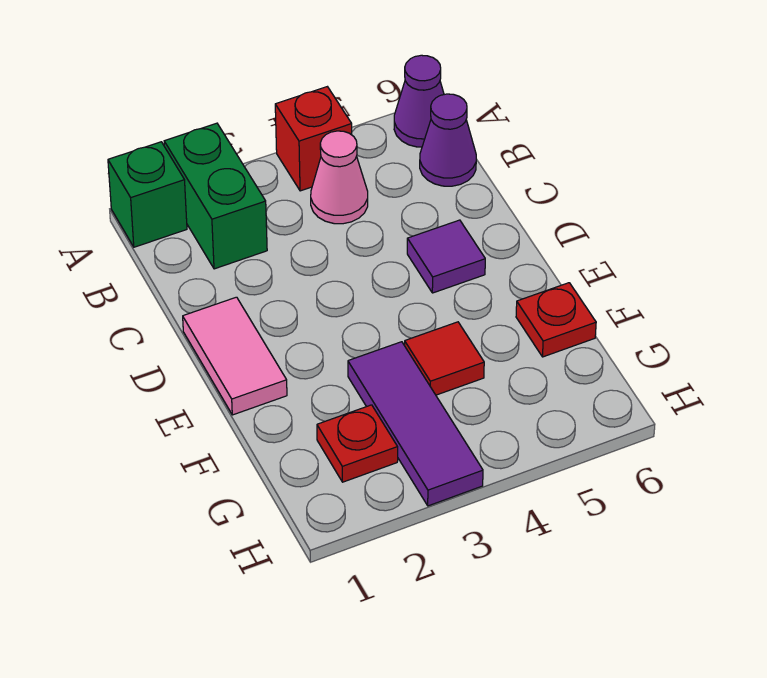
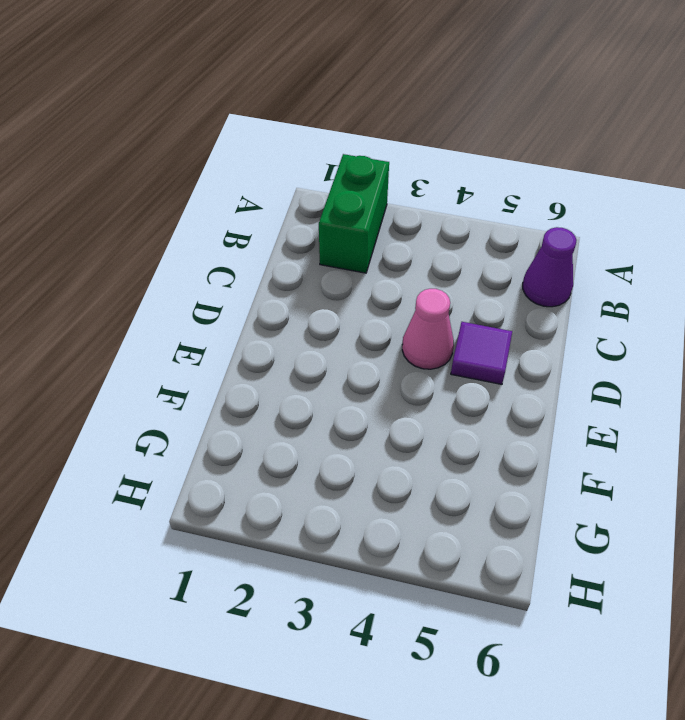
pink cone D4 level 1 -> pink cone B4 level 1
none -> green brick A1 level 1
none -> red brick A4 level 1
none -> purple cone A6 level 1

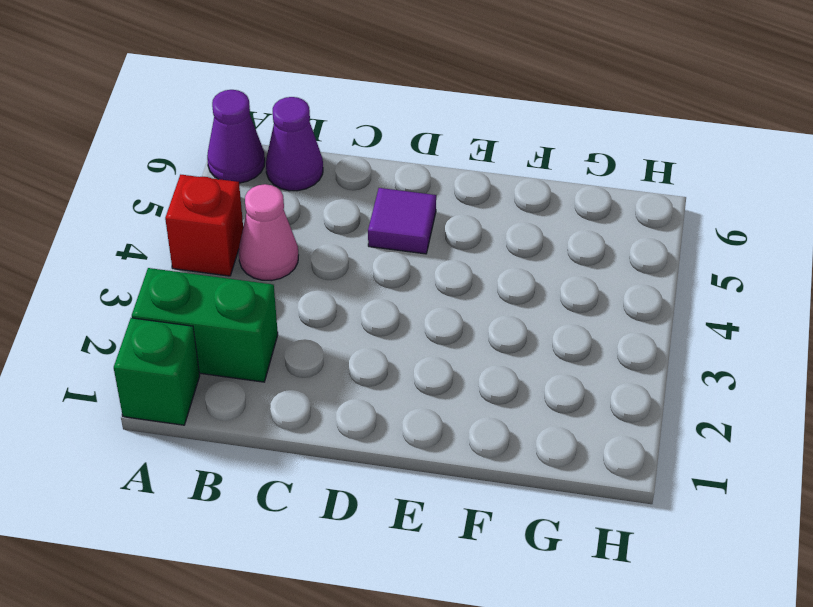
none -> pink tile D1:E1 level 1
none -> purple tile F3:H3 level 1
none -> red tile F4 level 1

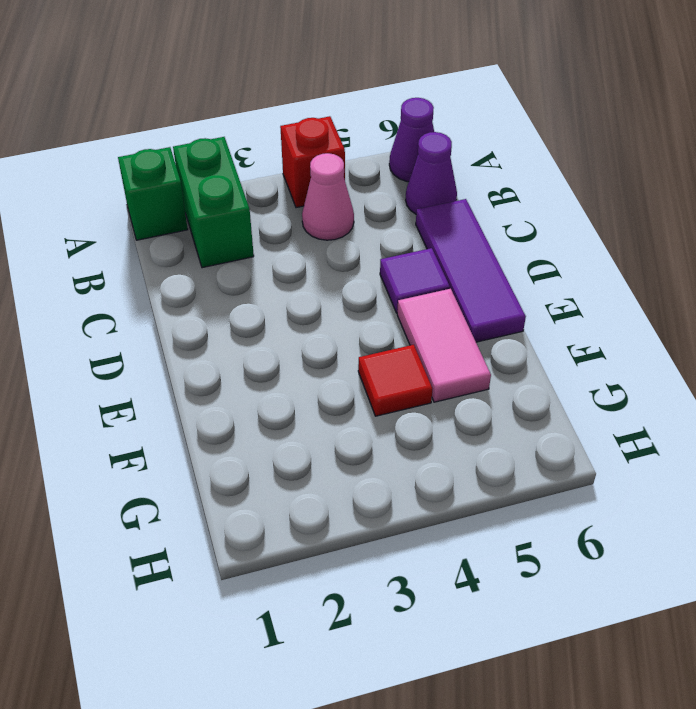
purple tile C6:E6 level 1 -> purple tile F3:H3 level 1
pink tile E5:F5 level 1 -> pink tile D1:E1 level 1
none -> red plate F6 level 1
none -> red plate G2 level 1

